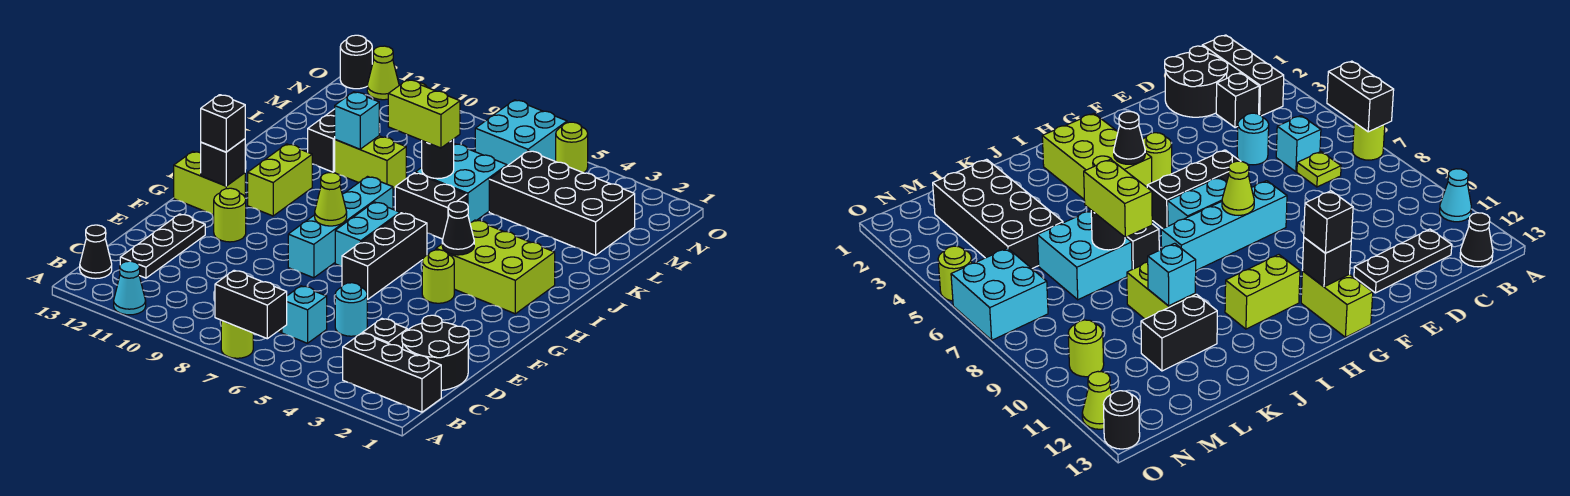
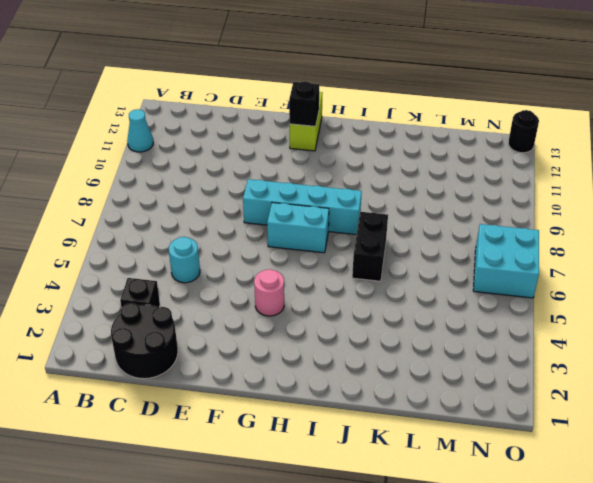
pink round brick G4 level 1 -> lime round brick G4 level 1
none -> lime round brick A7 level 1
none -> black brick B1:B3 level 1
none -> black cone B13 level 1
none -> cyan brick C6 level 1

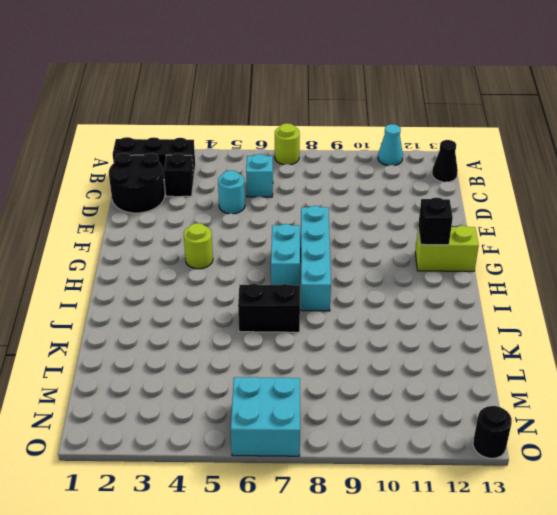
none -> lime plate C7 level 1
none -> black plate C12:E12 level 1
none -> black brick F6:H6 level 1
none -> lime round brick F11 level 1

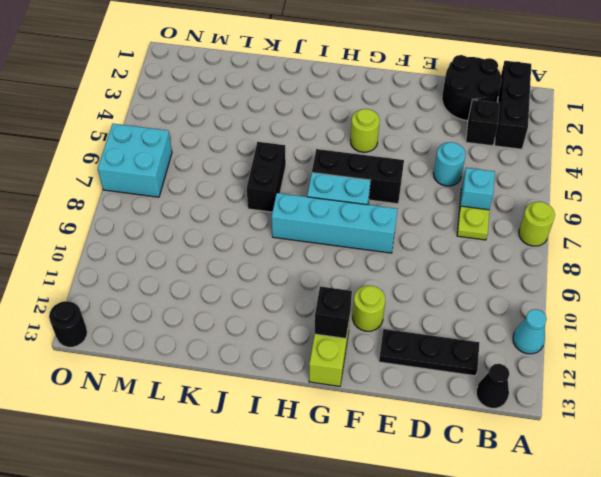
none -> lime brick H2:I4 level 1
none -> lime brick H11:I11 level 1
none -> cyan brick K6:L7 level 1
none -> lime brick K9:K10 level 1

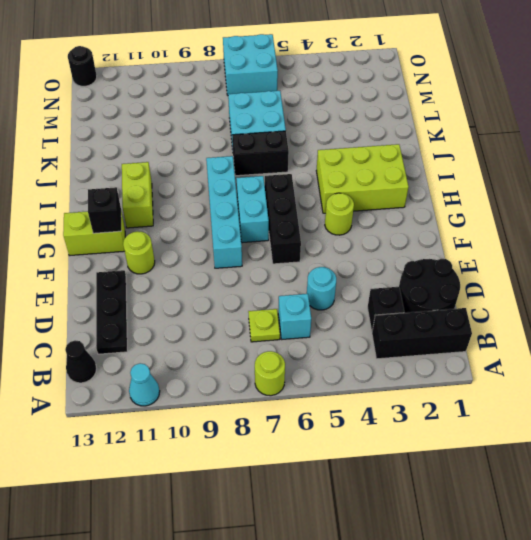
none -> lime brick K9:K10 level 1
none -> black brick K11:L11 level 1
none -> black brick L2:M5 level 1
none -> lime round brick N10 level 1

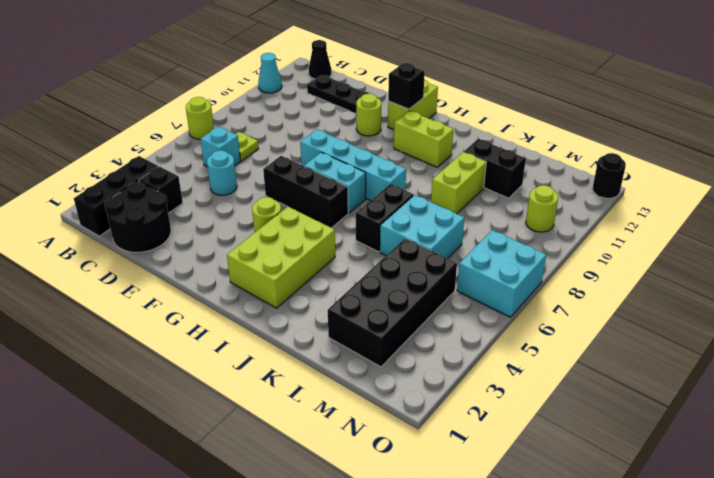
none -> lime round brick O5 level 1
none -> lime cone O12 level 1
none -> black brick A6:A7 level 2
none -> lime cone G8 level 2

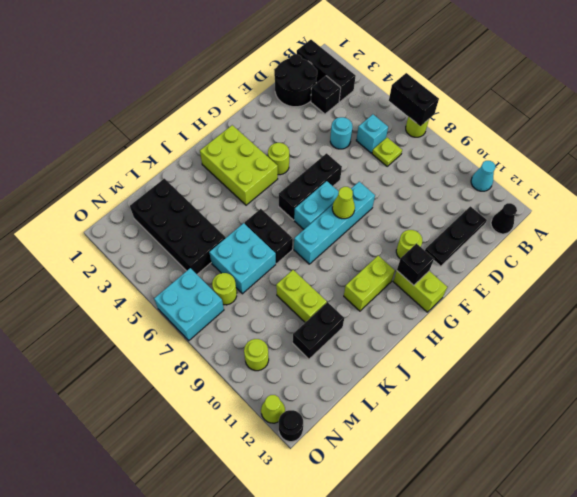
lime round brick M7 level 1 -> lime round brick O5 level 1
none -> black cone H4 level 2
none -> black round brick K7 level 2
none -> cyan brick K10 level 2
none -> black brick G12 level 3

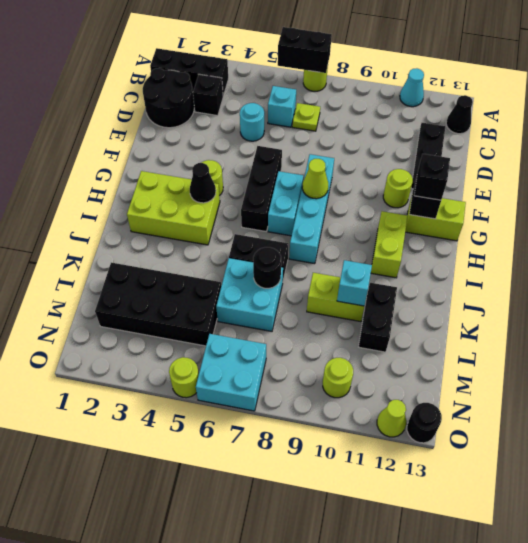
none -> lime brick K7:K8 level 3

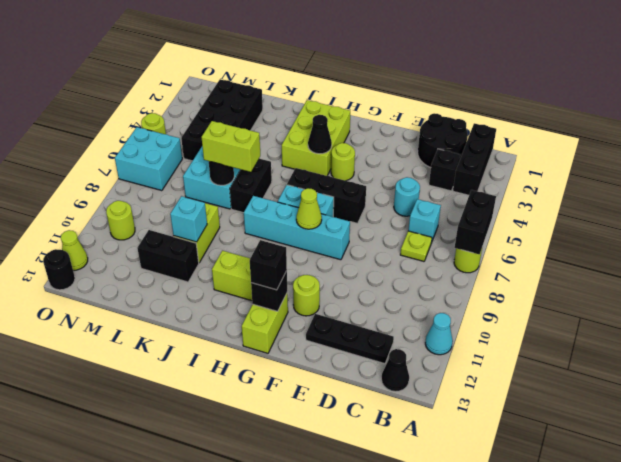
lime brick J7:K7 level 3 -> lime brick K7:K8 level 3

